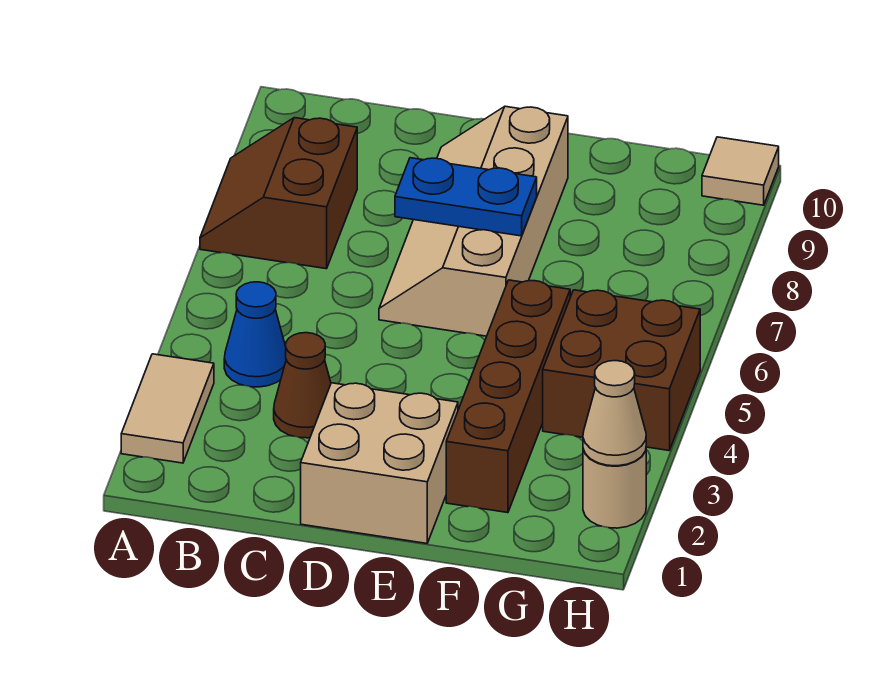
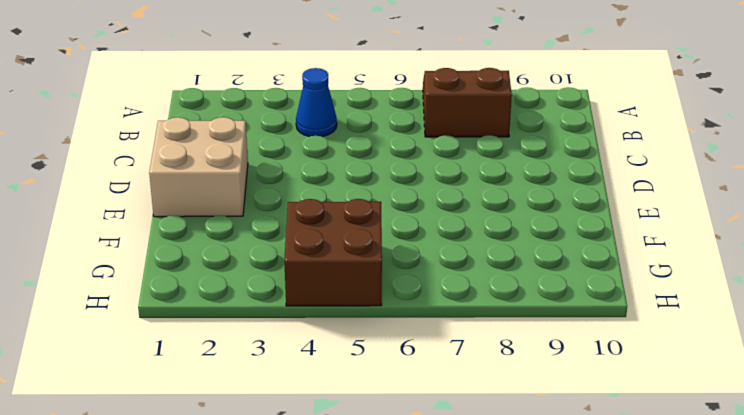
none -> tan tile A2:A3 level 1
none -> brown cone C3 level 1
none -> tan slope D6:E9 level 1 top E

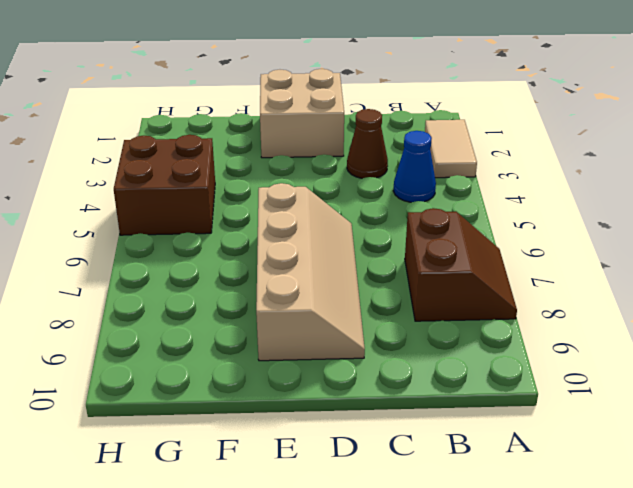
none -> brown brick F2:F5 level 1
none -> tan round brick H2 level 1
none -> tan tile H10 level 1

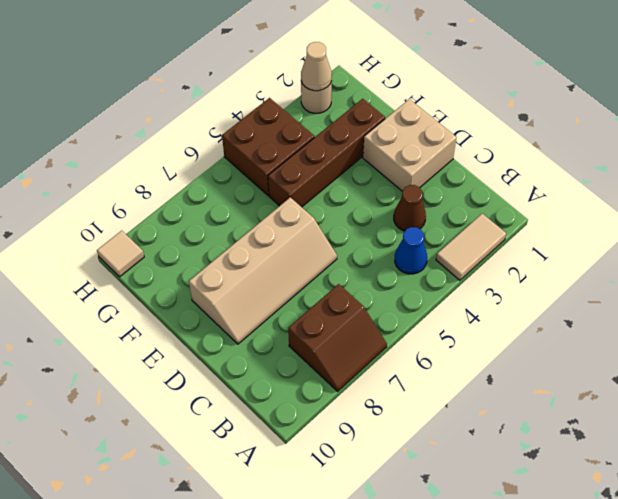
none -> blue plate D7:E7 level 2

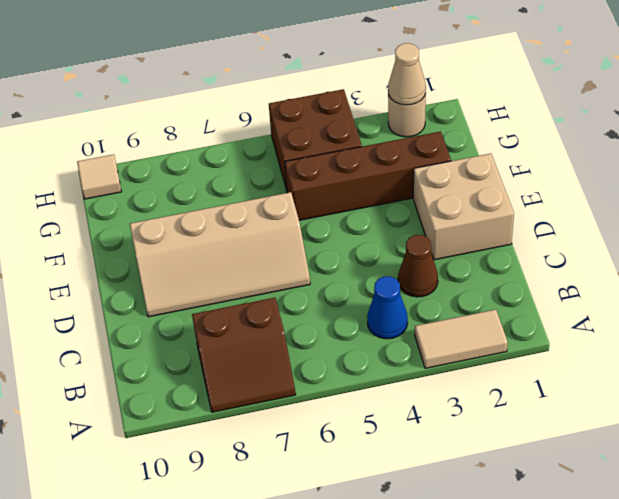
none -> blue plate D7:E7 level 2

